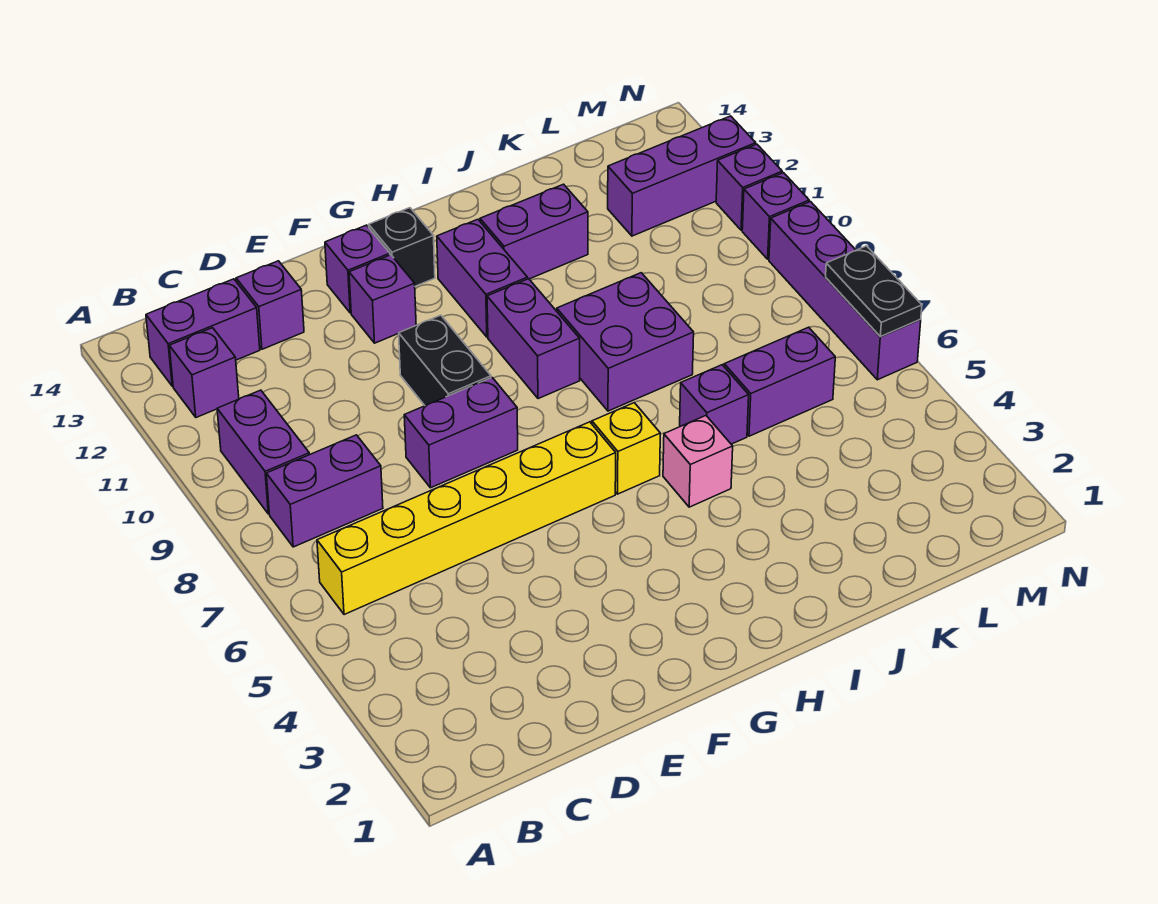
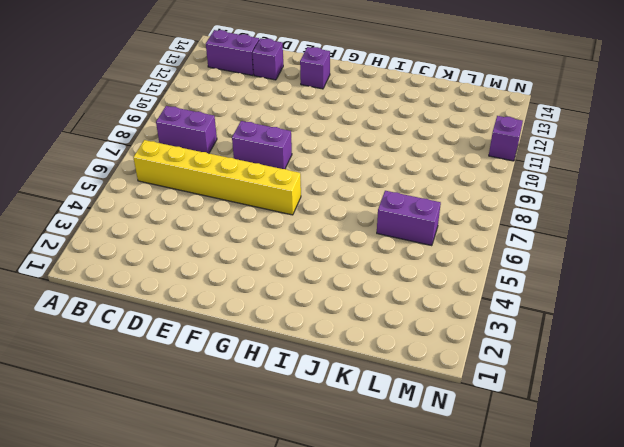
none -> purple brick B9:B10 level 1
none -> purple brick B12 level 1
none -> black brick F9:F10 level 1

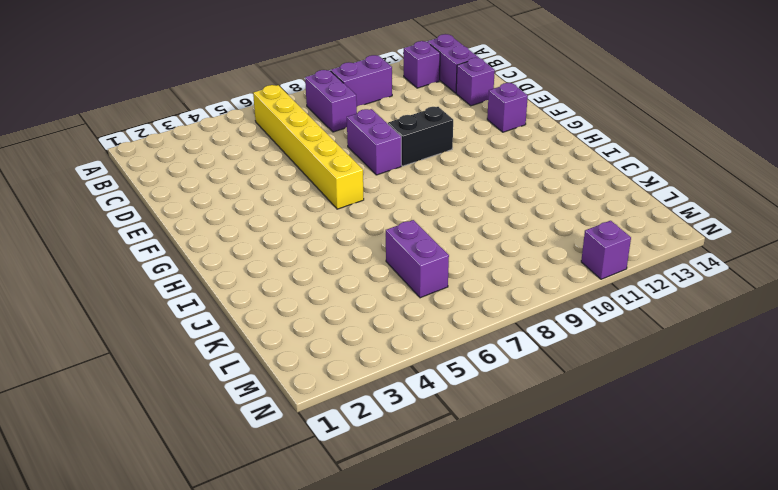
none -> purple brick F12 level 1
none -> black brick G13 level 1
none -> yellow brick H6 level 1

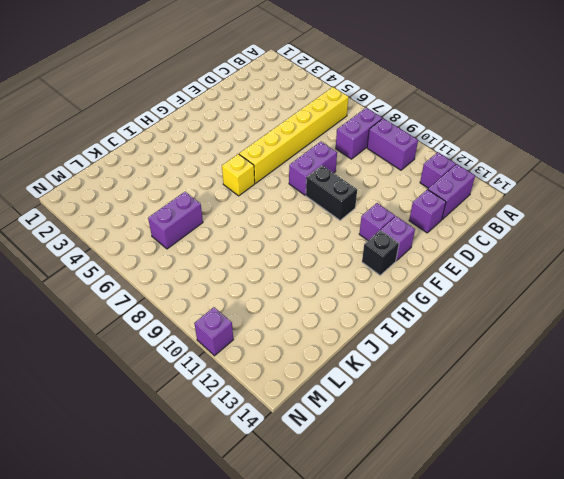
none -> purple brick H9:H10 level 1
none -> purple brick H11:H12 level 1
none -> pink brick I5 level 1

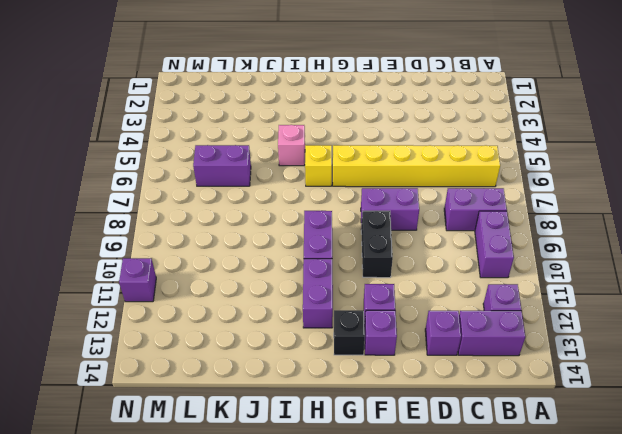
none -> purple brick I8:J9 level 1
none -> purple brick I12:J12 level 1
none -> purple brick J6 level 1

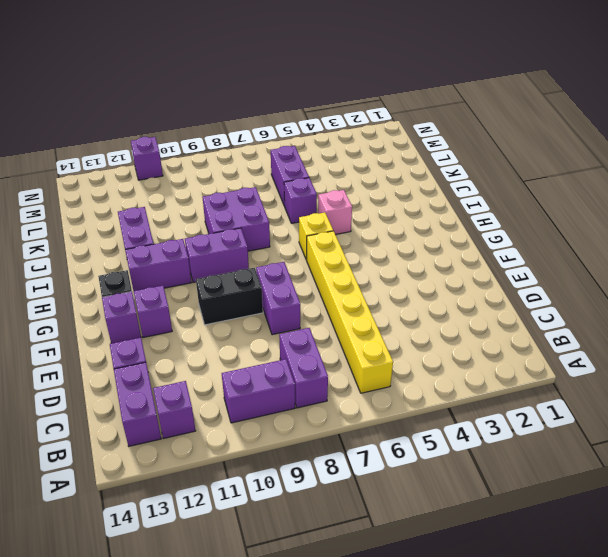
none -> purple brick L12:N12 level 1
none -> purple brick N6:N9 level 1
none -> purple brick N10 level 1

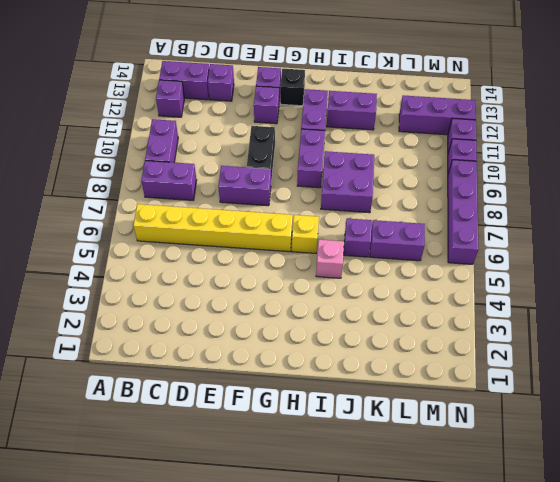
none -> black plate N6:N7 level 2

